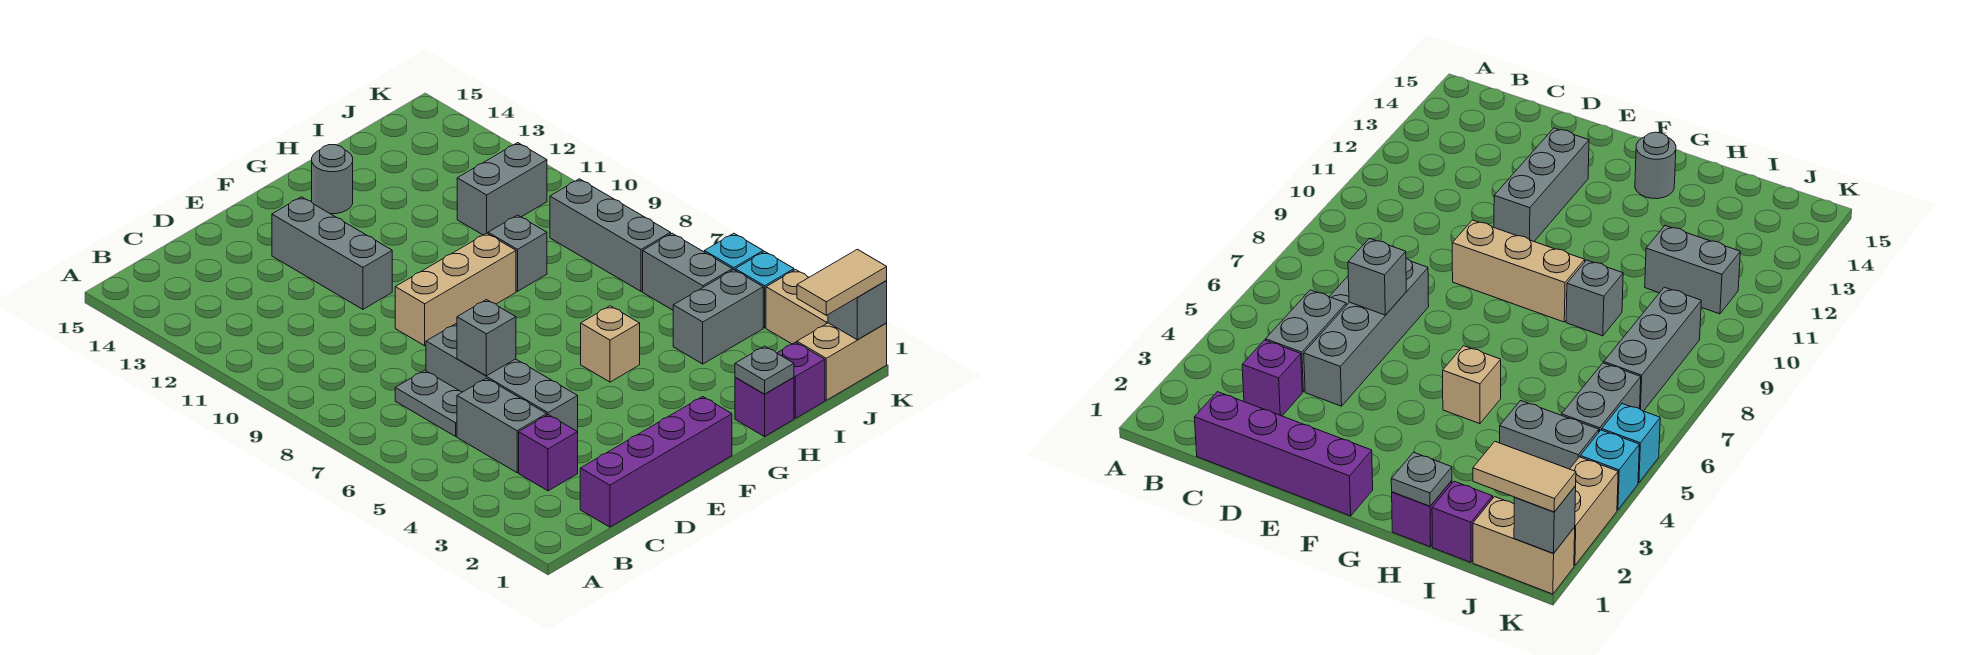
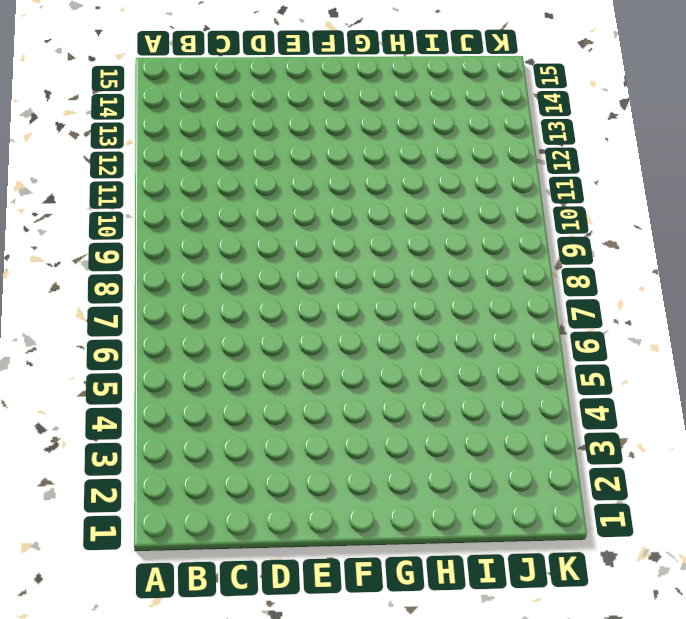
none -> purple brick C1:F1 level 1
none -> purple brick C3 level 1
none -> grey brick C4:C5 level 1

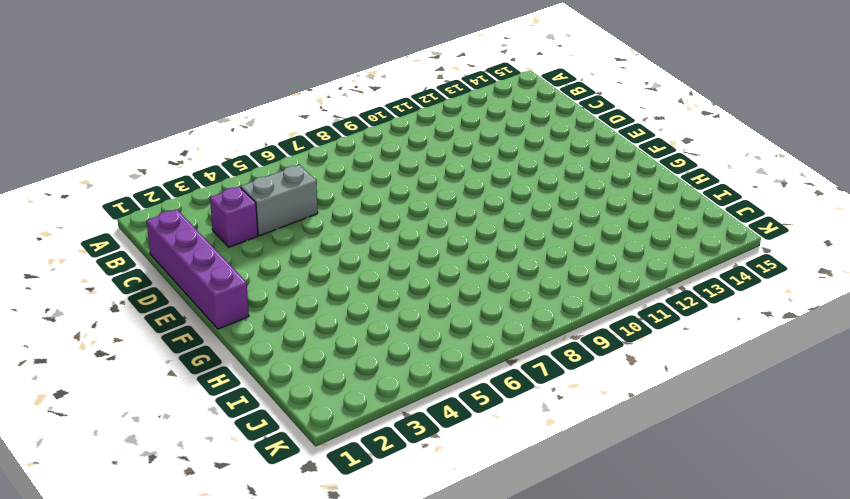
none -> grey plate C6:C7 level 1
none -> grey brick D4:D7 level 1
none -> tan brick E9:G9 level 1

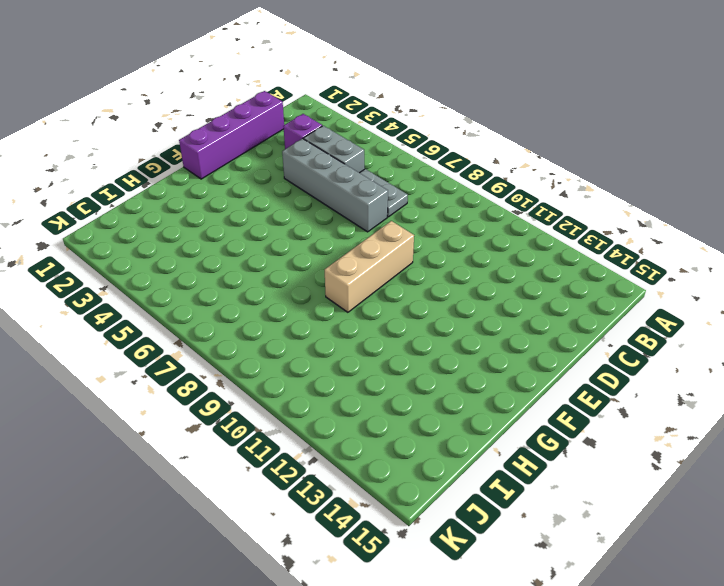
none -> grey brick E11:E13 level 1
none -> tan brick G5 level 1
none -> grey round brick G14 level 1

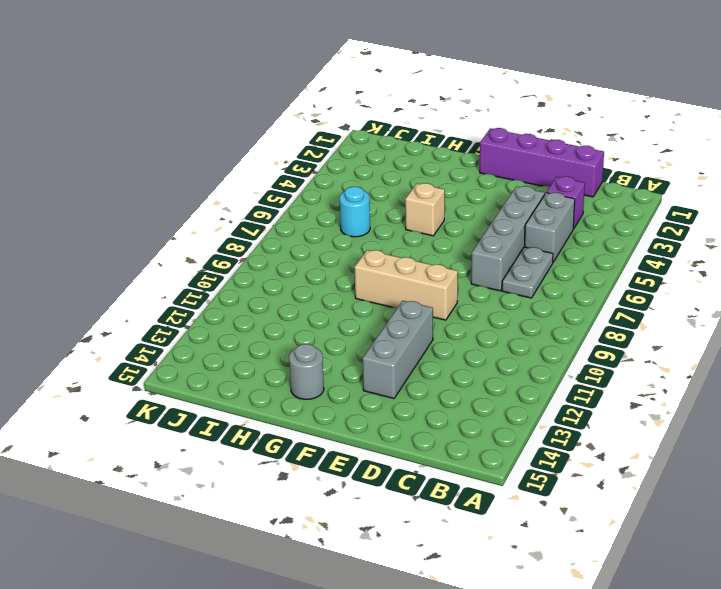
cyan round brick I6 level 1 -> none
none -> purple brick H1 level 1
none -> grey brick H9 level 1
none -> purple brick I1 level 1

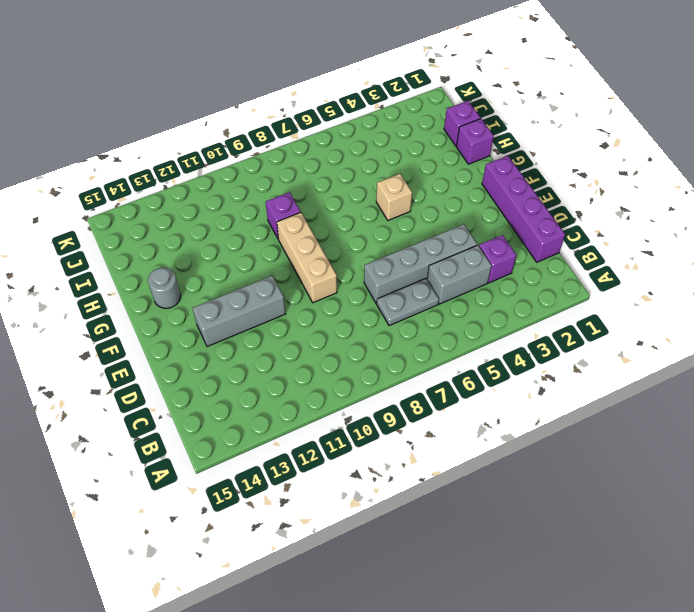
purple brick H9 level 1 -> grey brick H9 level 1
none -> grey brick I4:J4 level 1
none -> grey brick I11:J11 level 1
none -> tan brick J1:K1 level 1

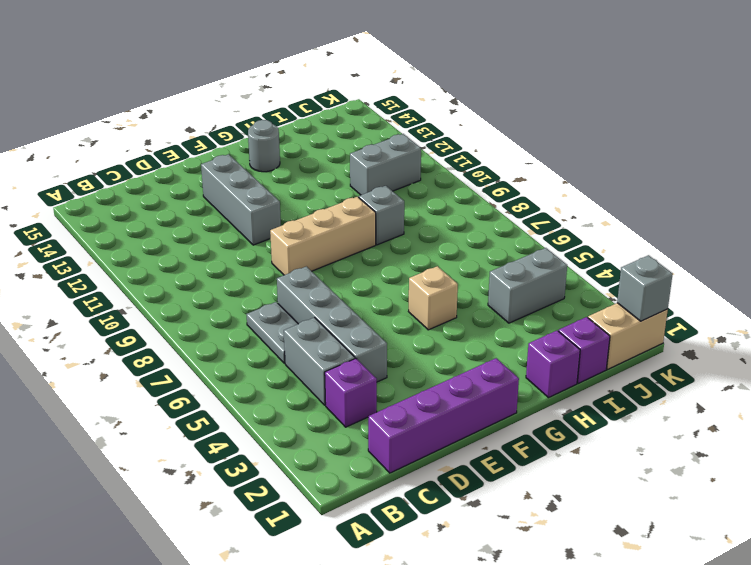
none -> grey brick J5:J6 level 1
none -> grey brick J7:J9 level 1
none -> tan brick K2:K3 level 1

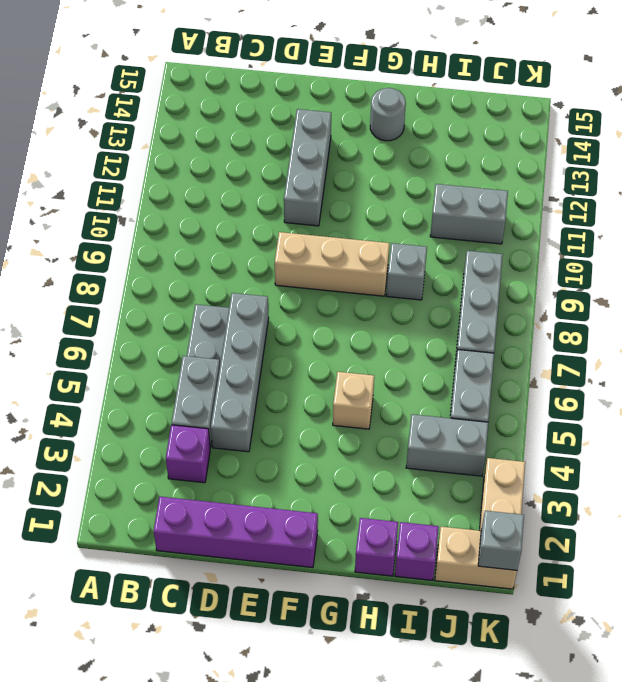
none -> cyan brick K4 level 1
none -> cyan brick K5 level 1
none -> grey brick D6 level 2

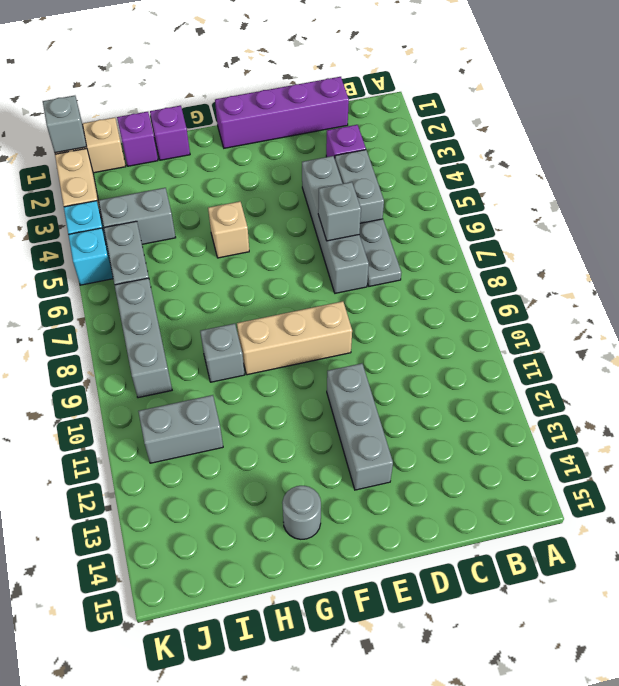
none -> grey plate H1 level 2
none -> tan tile J1:K1 level 3

